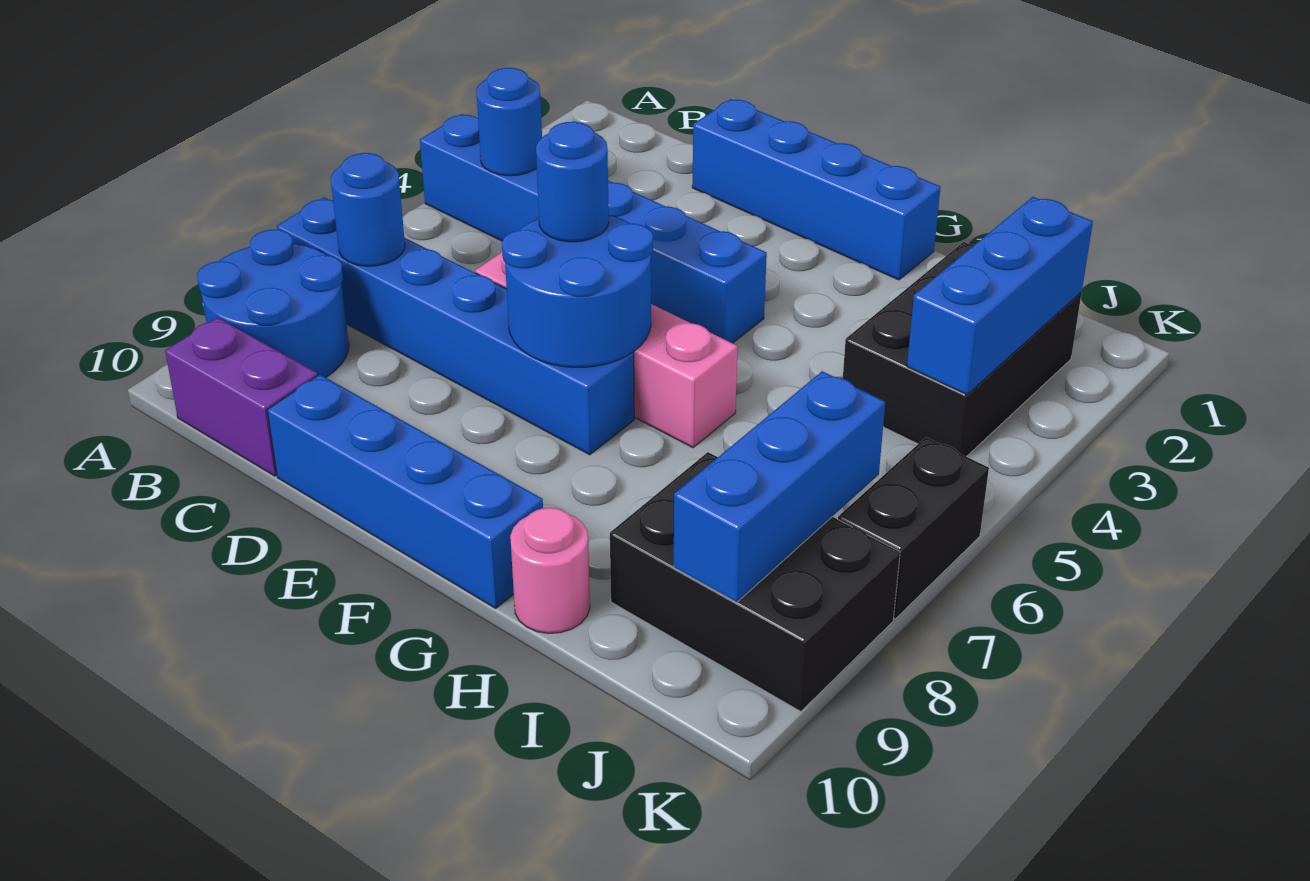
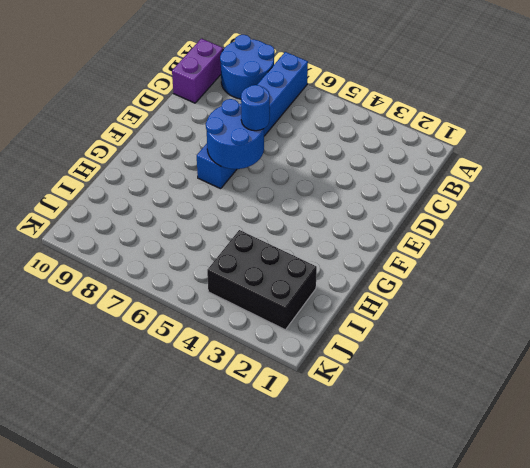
none -> blue brick A4:F4 level 1
none -> blue brick D1:G1 level 1
none -> pink brick D6:G6 level 1

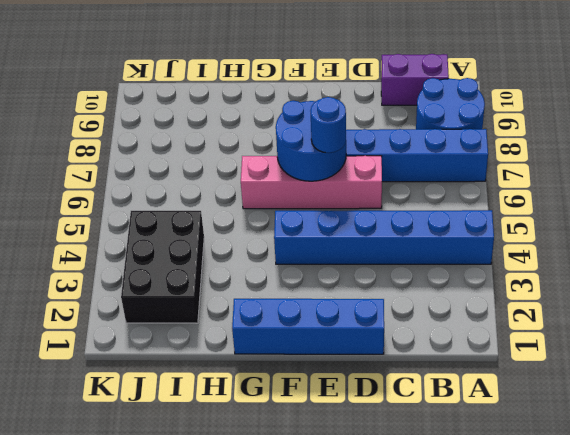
none -> blue brick D10:G10 level 1
none -> pink round brick H10 level 1
none -> black brick I8:K9 level 1

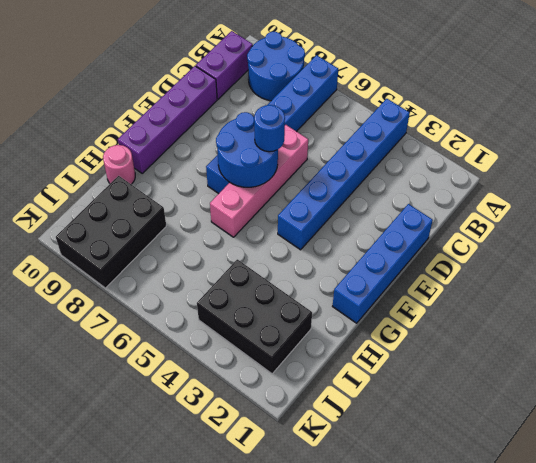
purple brick D10:G10 level 1 -> blue brick D10:G10 level 1
none -> black brick K6:K7 level 1
none -> blue round brick B4 level 2
none -> blue round brick B7 level 2

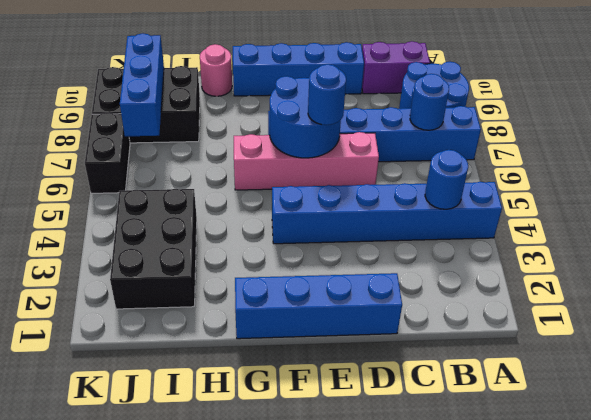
none -> blue brick J2:J4 level 2

